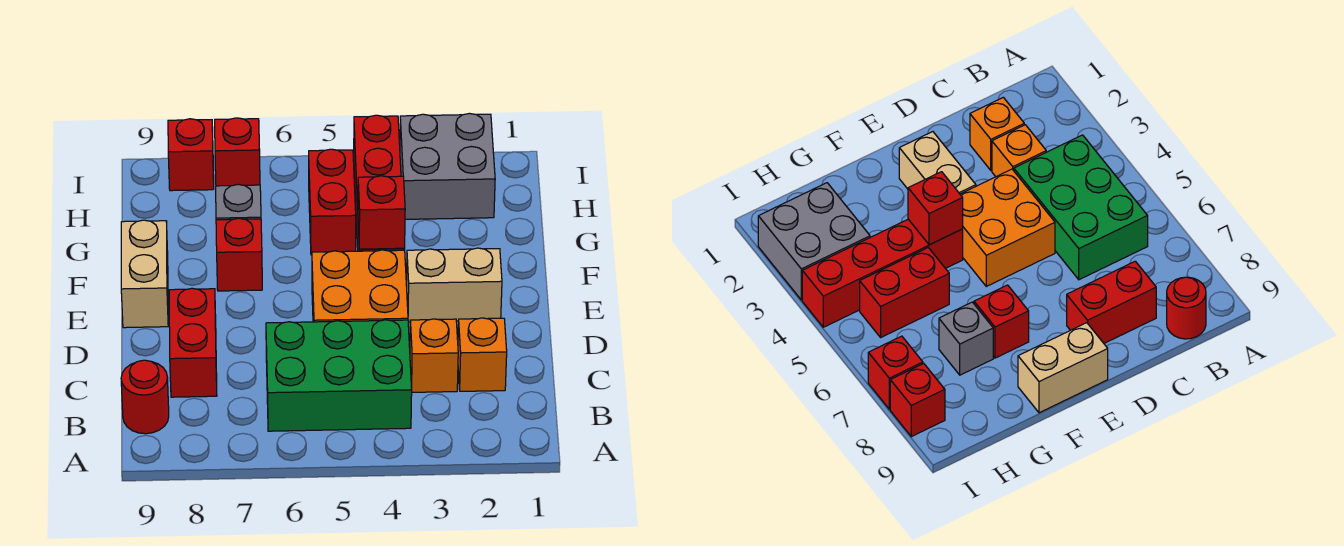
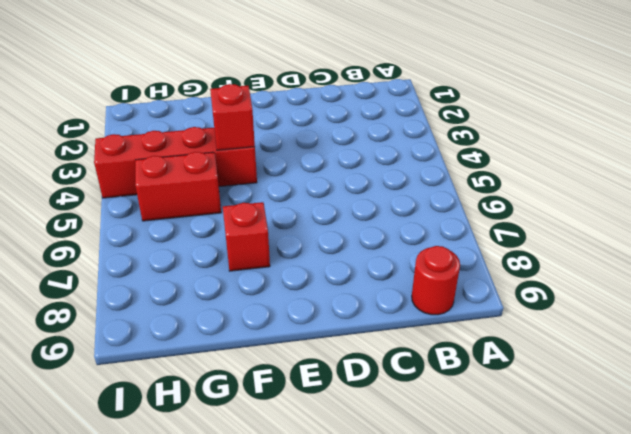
none -> green brick B4:C6 level 1
none -> orange brick C2 level 1
none -> orange brick C3 level 1

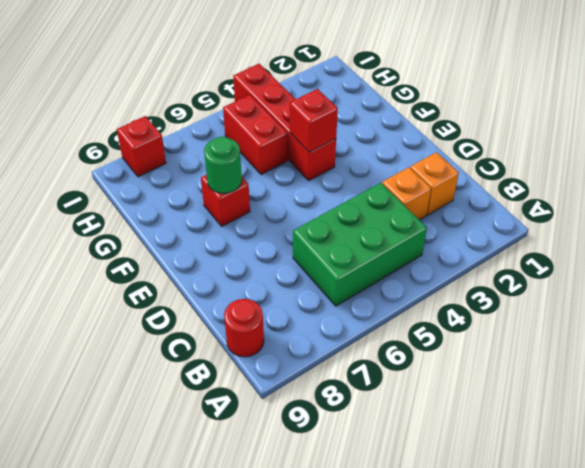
green round brick F7 level 2 -> none
none -> red brick C8:D8 level 1
none -> orange brick D4:E5 level 1
none -> tan brick E2:E3 level 1

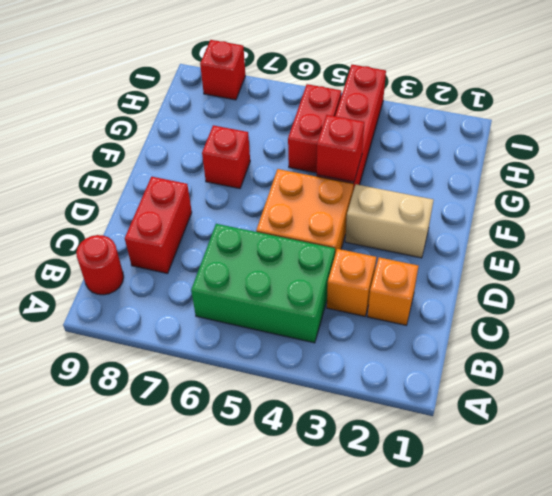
none -> tan brick E9:F9 level 1
none -> grey brick G7 level 1
none -> grey brick H2:I3 level 1

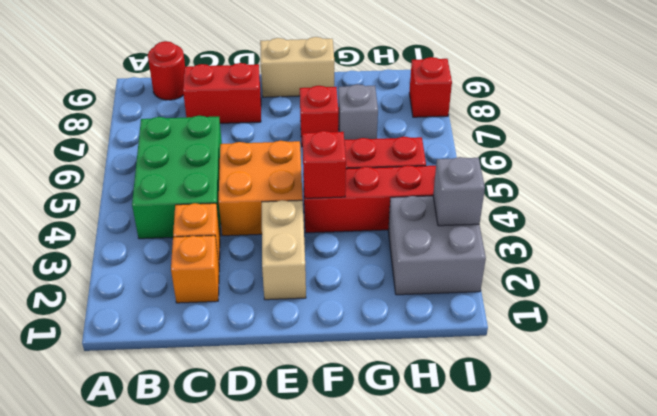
grey brick I3 level 2 -> none
none -> red brick I7 level 1

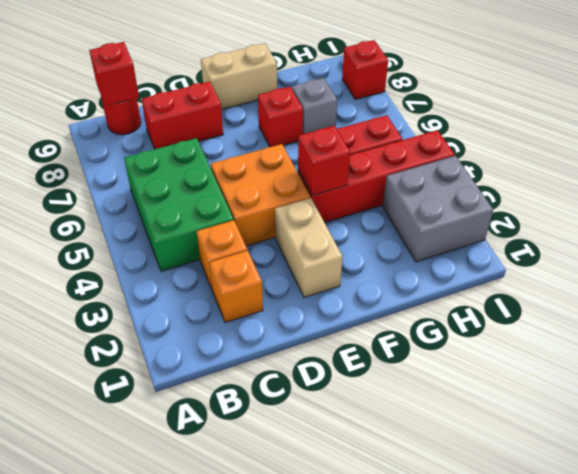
red brick B9 level 2 -> red brick I7 level 1

